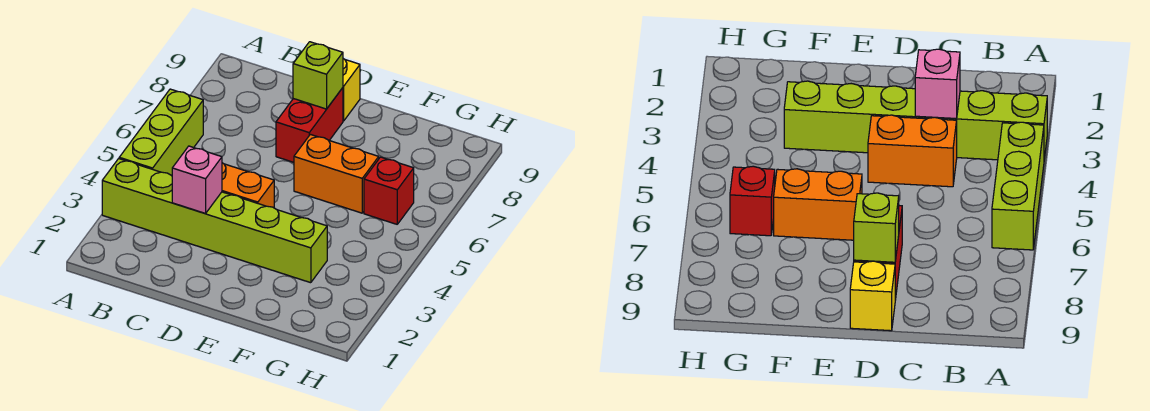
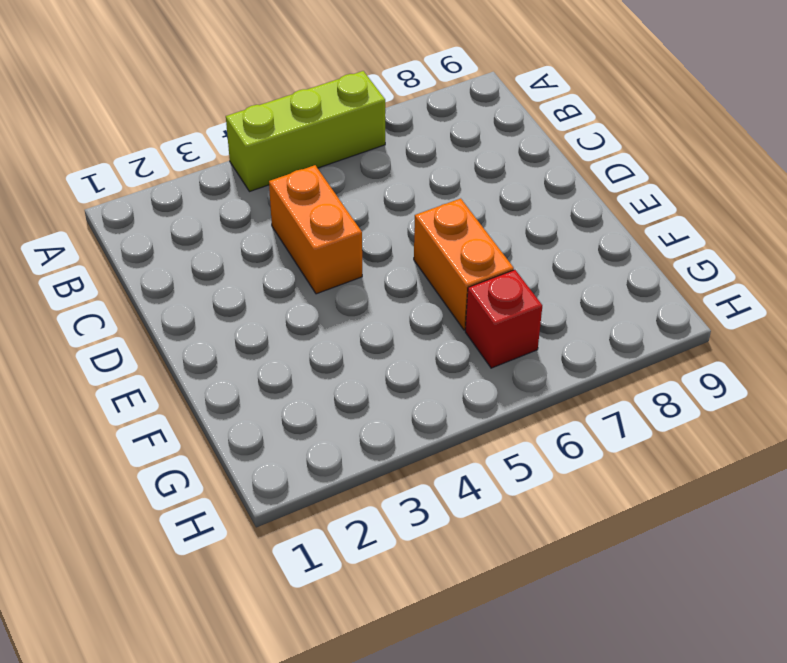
none -> lime brick A3:F3 level 1
none -> red brick D7:D8 level 1

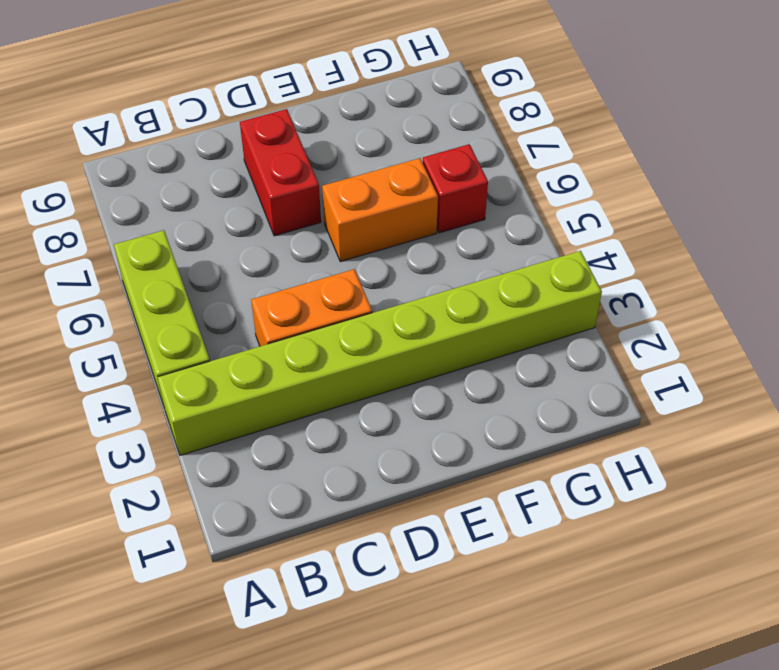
lime brick A3:H3 level 1 -> lime brick A3:F3 level 1
none -> yellow brick D9 level 1
none -> pink brick C3 level 2

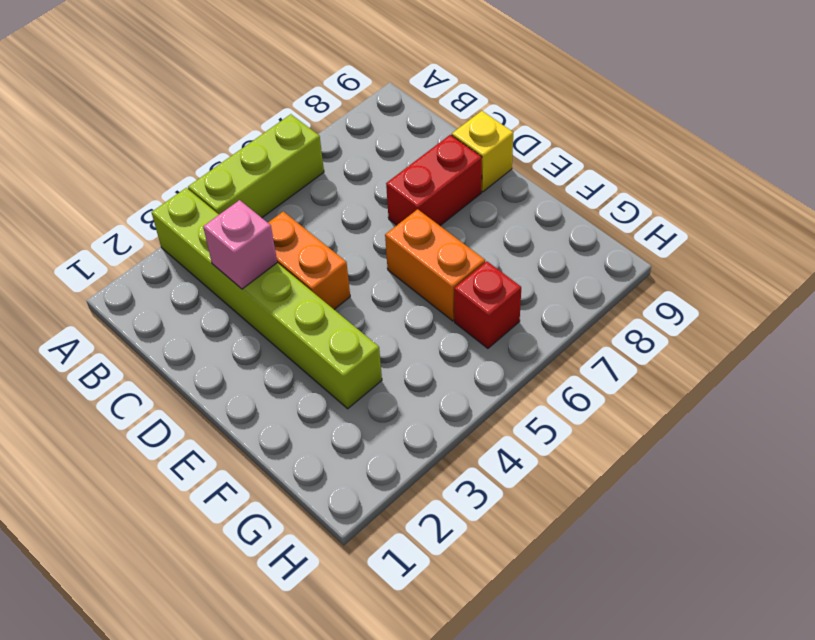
none -> lime brick D8 level 2

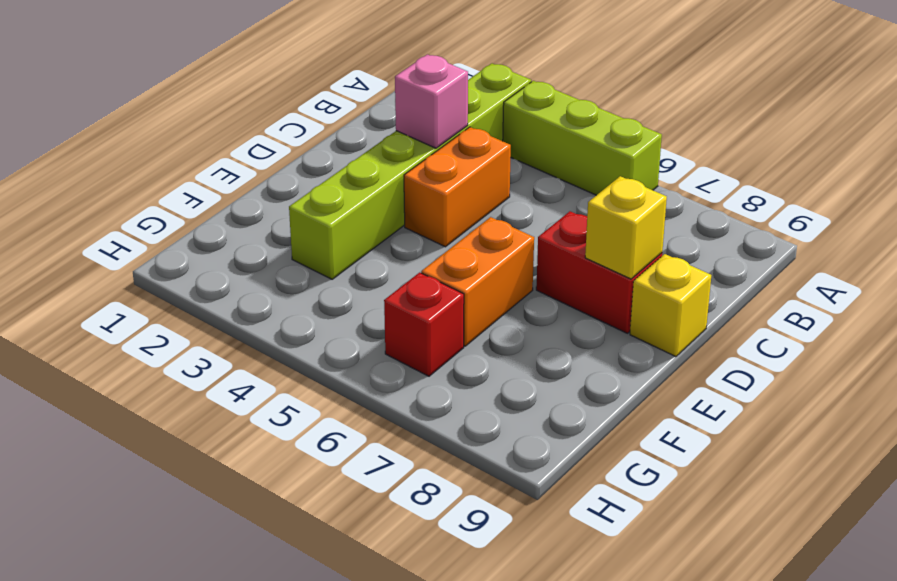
yellow brick D8 level 2 -> lime brick D8 level 2

